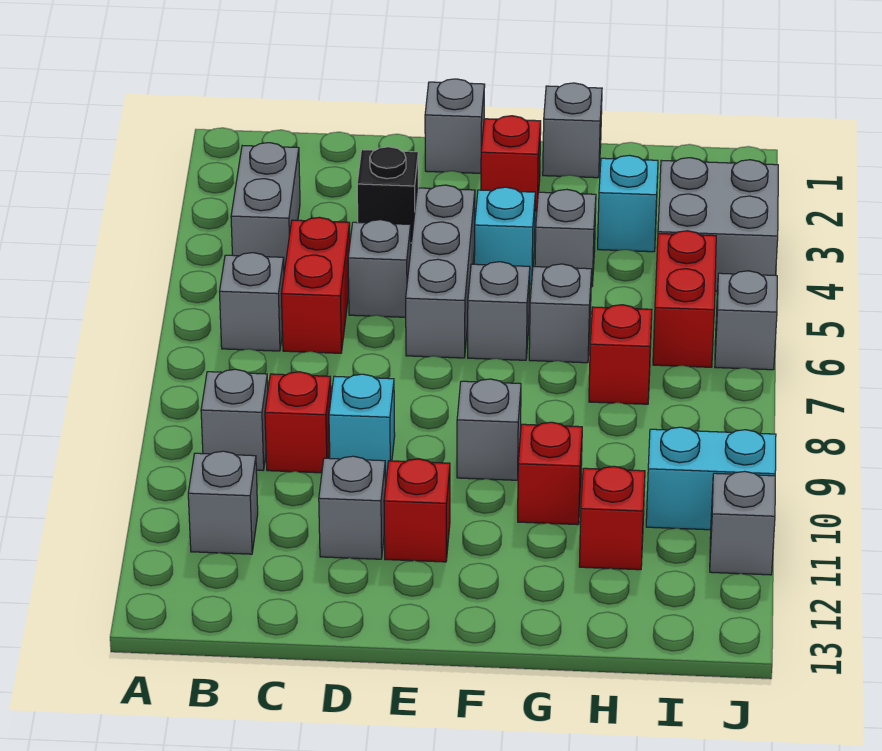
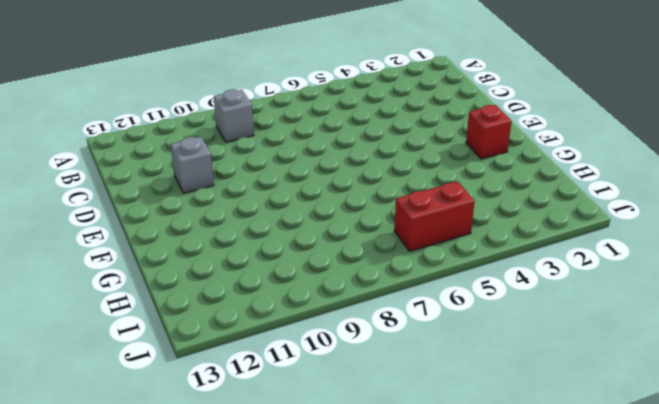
none -> grey brick B3:B4 level 1
none -> grey brick B6 level 1
none -> grey brick B11 level 1

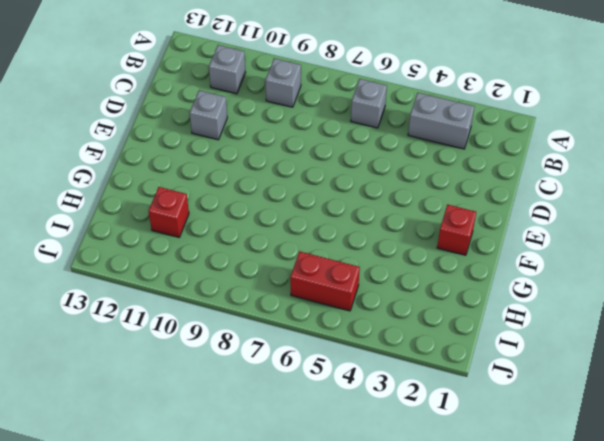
none -> red brick C5:C6 level 1
none -> red brick C9 level 1
none -> black brick D3 level 1

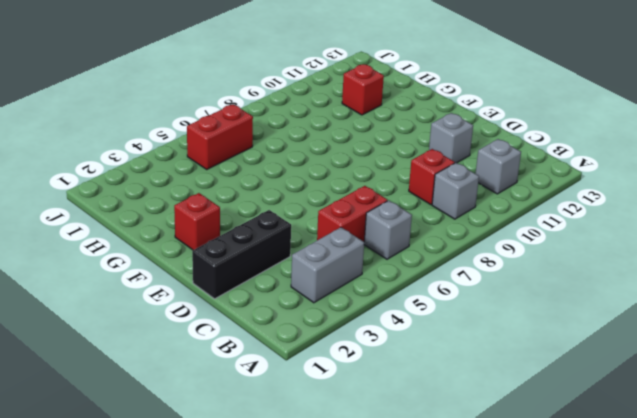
black brick D1:D3 level 1 -> black brick D3 level 1
none -> grey brick D5 level 1
none -> cyan brick D9 level 1
none -> grey brick E1 level 1

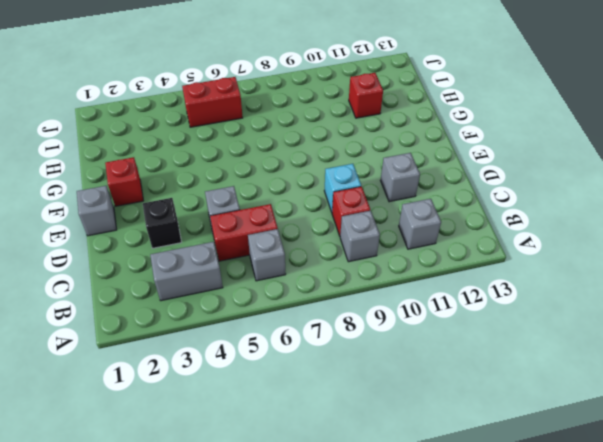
none -> grey brick E4:E6 level 1
none -> red brick E11 level 1
none -> cyan brick F4 level 1

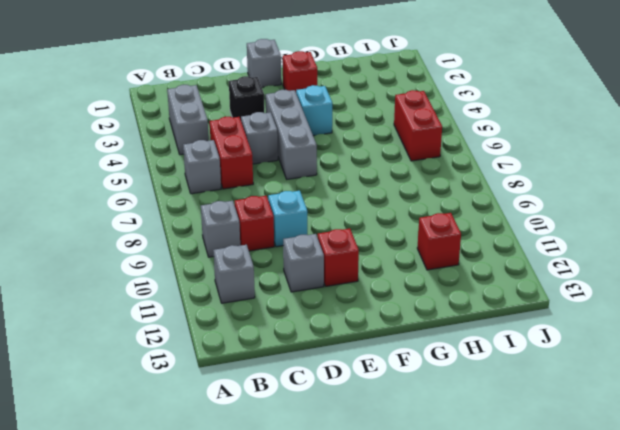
none -> grey brick F6 level 1
none -> grey brick F9 level 1
none -> grey brick G1 level 1

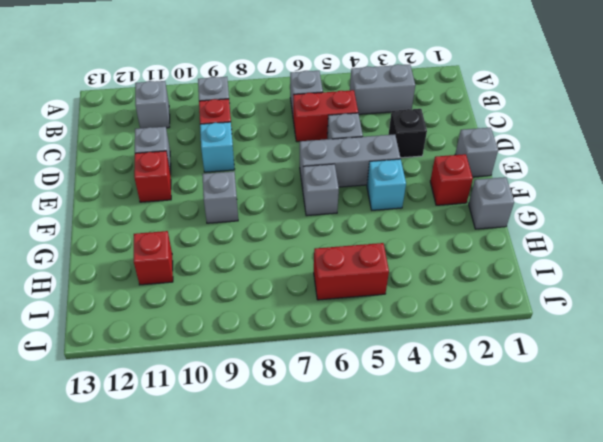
none -> grey brick G4 level 1
none -> grey brick G6 level 1
none -> red brick G10 level 1

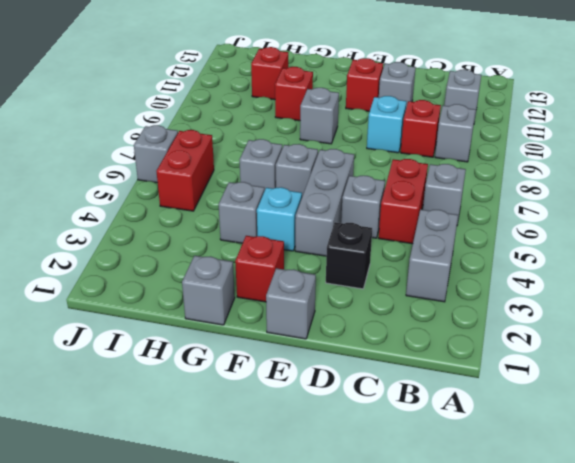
none -> cyan brick H3 level 1
none -> red brick H7 level 1
none -> grey brick I3:J4 level 1

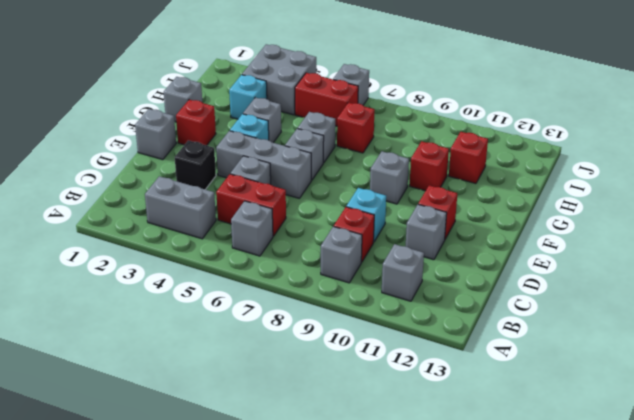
none -> cyan brick I10:J10 level 1
none -> grey brick J11 level 1

